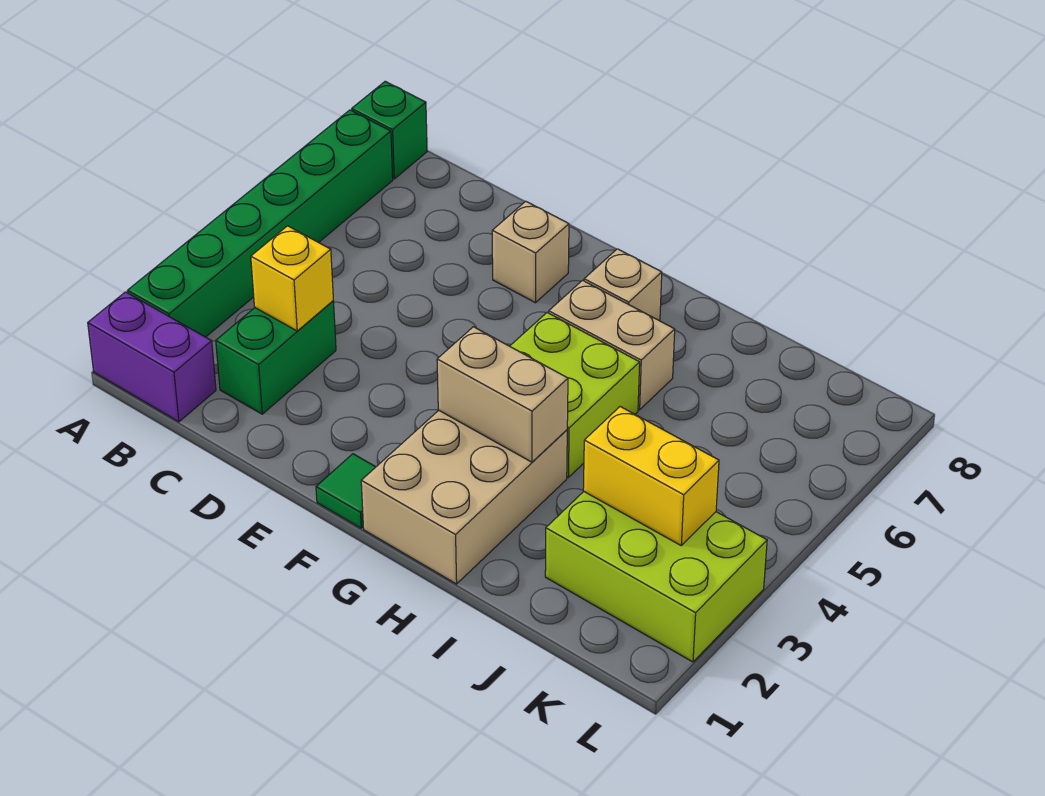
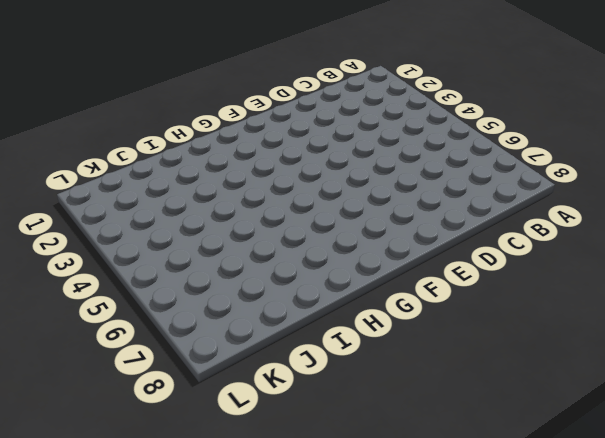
none -> purple brick A1:B1 level 1
none -> green brick A2:A7 level 1
none -> green brick A8 level 1

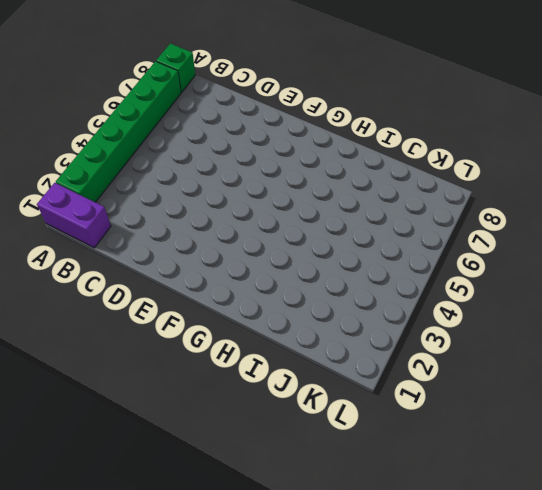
none -> green brick C2:C3 level 1
none -> tan brick E7 level 1
none -> green tile F1 level 1

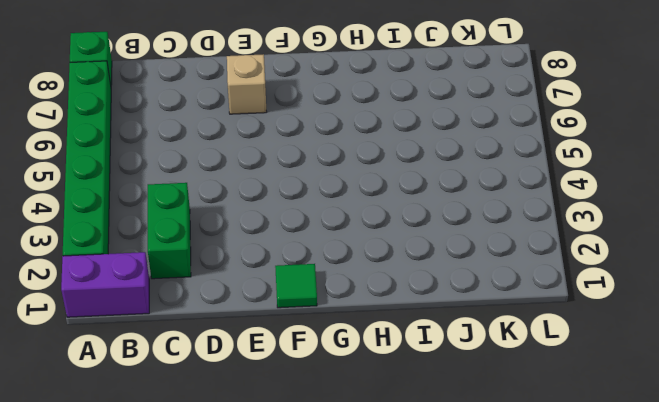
none -> tan brick G1:H3 level 1
none -> lime brick G4:H5 level 1
none -> tan brick G6:H6 level 1

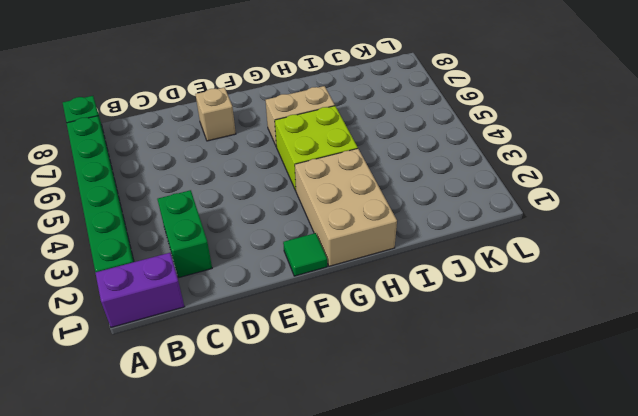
none -> tan brick G7 level 1
none -> lime brick J2:L3 level 1
none -> yellow brick C3 level 2

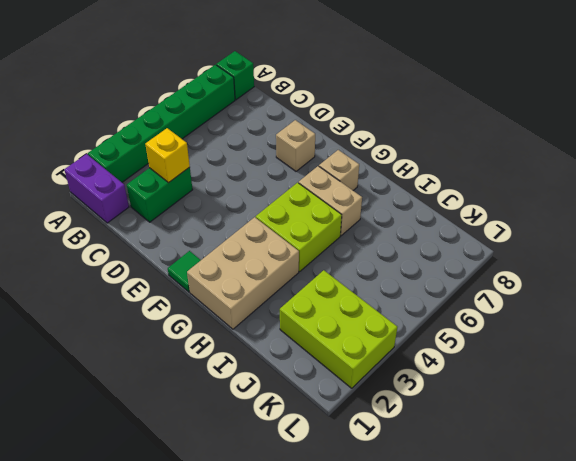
none -> tan brick G3:H3 level 2
none -> yellow brick J3:K3 level 2

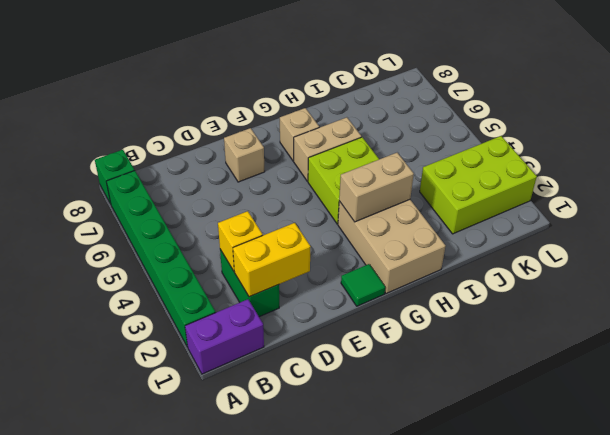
yellow brick C2:D2 level 2 -> yellow brick J3:K3 level 2

